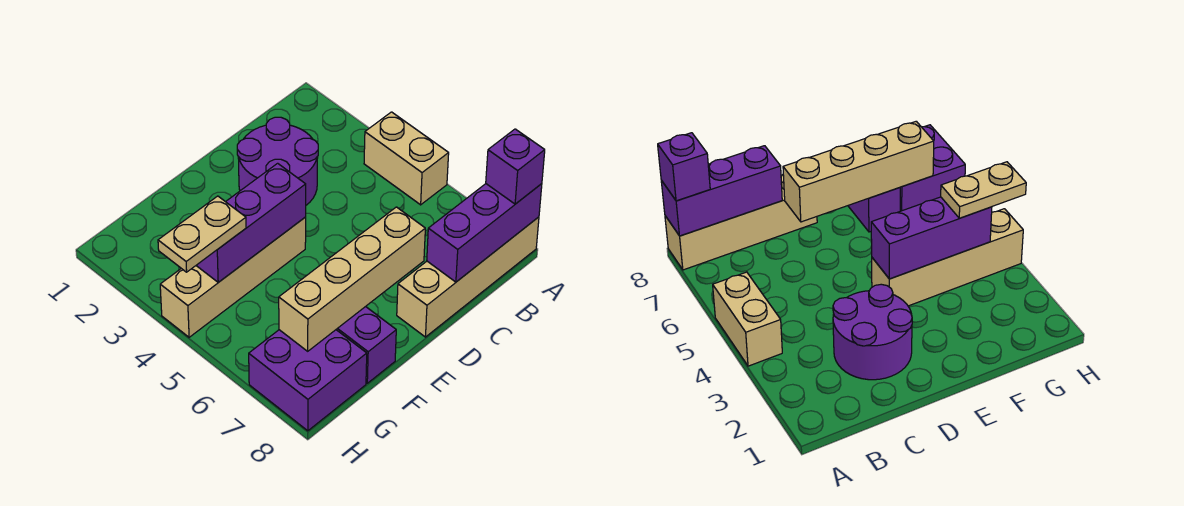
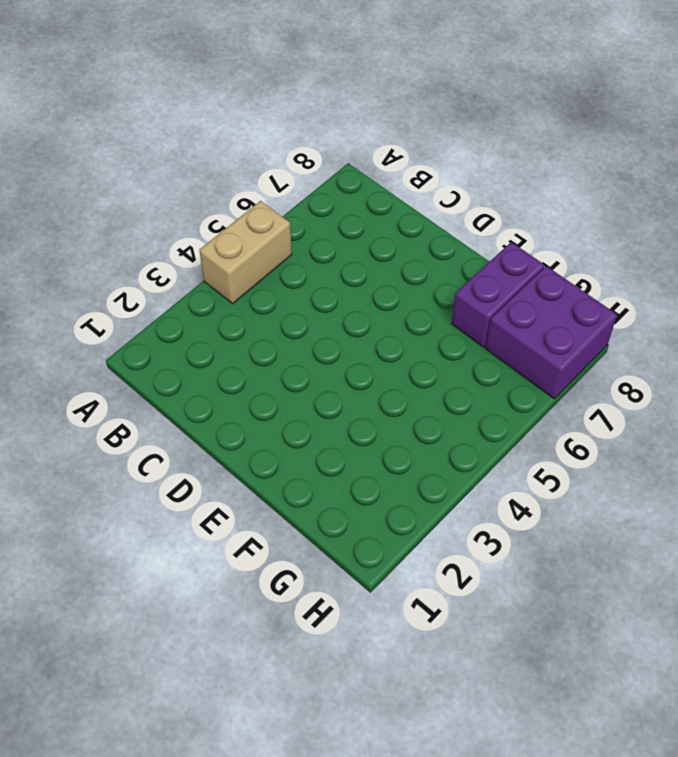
none -> tan brick A8:D8 level 1
none -> purple round brick C2:D3 level 1

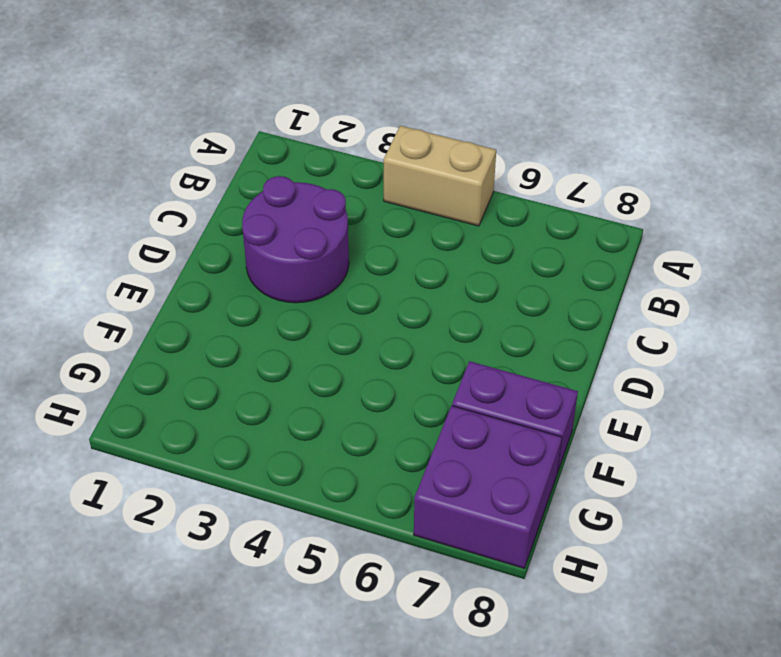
none -> tan brick A8:D8 level 1
none -> tan brick E4:H4 level 1

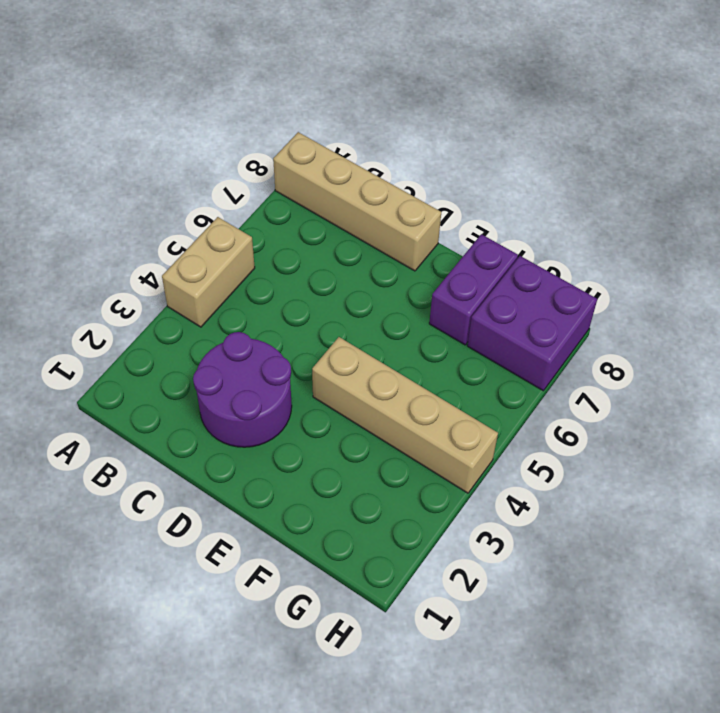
none -> purple brick A8:C8 level 2
none -> tan brick D7:G7 level 2

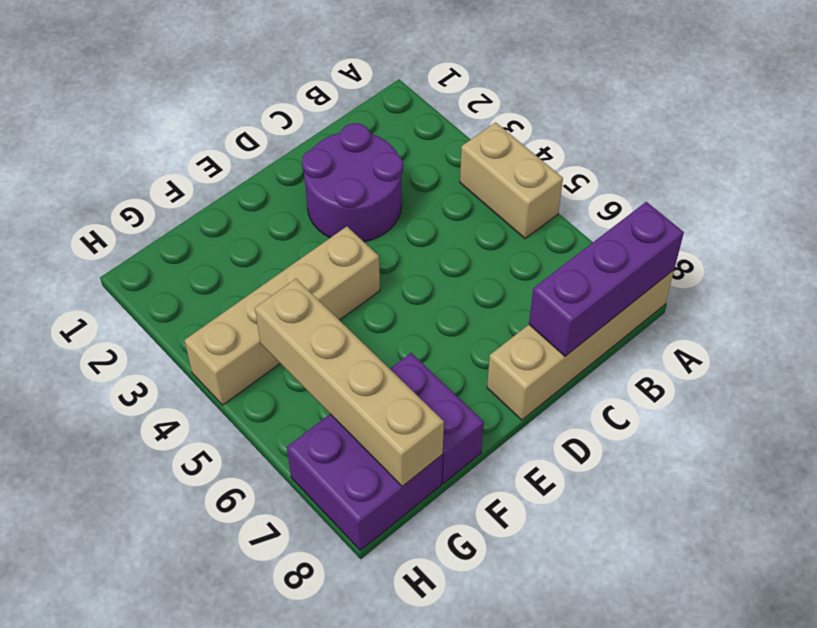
tan brick G5:G8 level 2 -> tan brick D7:G7 level 2
none -> purple brick E4:G4 level 2
none -> purple brick A8 level 3

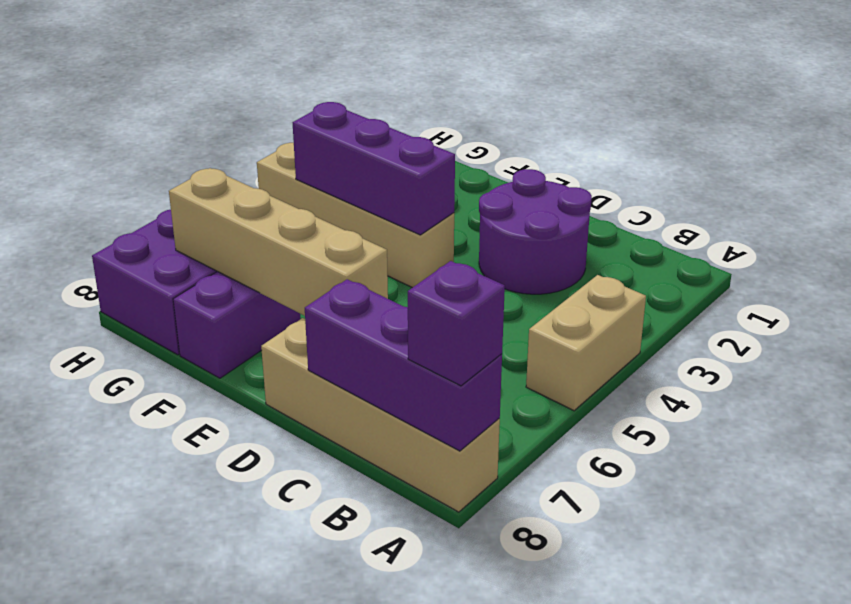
none -> tan plate G4:H4 level 3

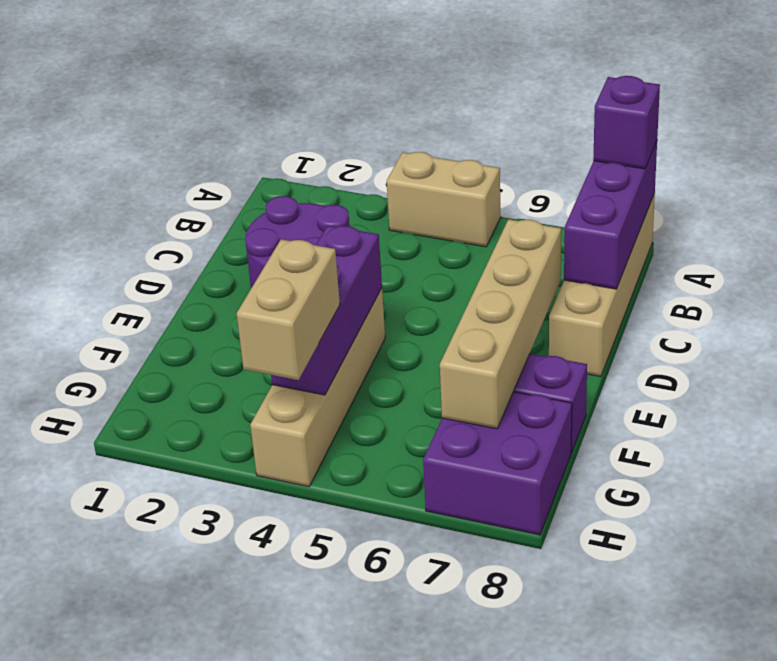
tan brick G4:H4 level 3 -> tan plate G4:H4 level 3

